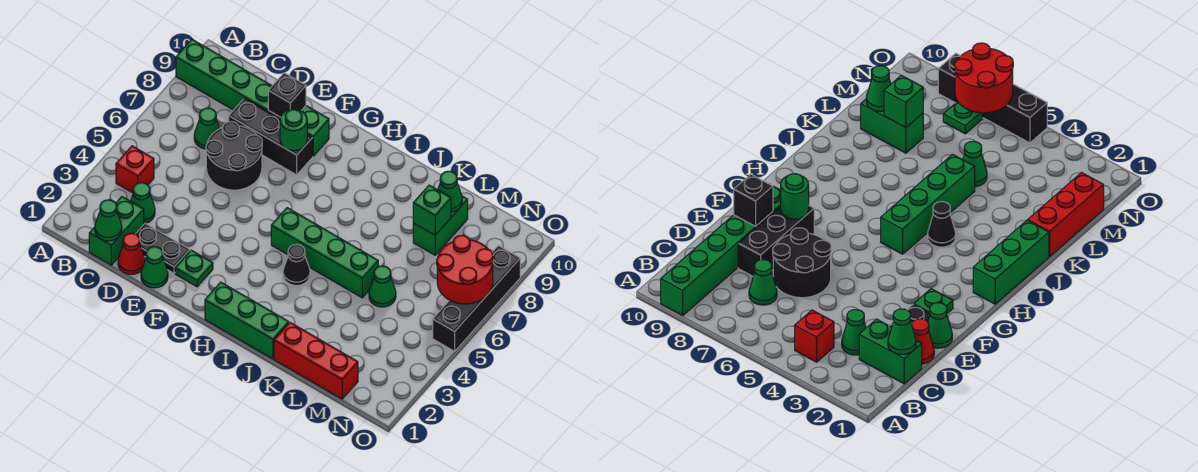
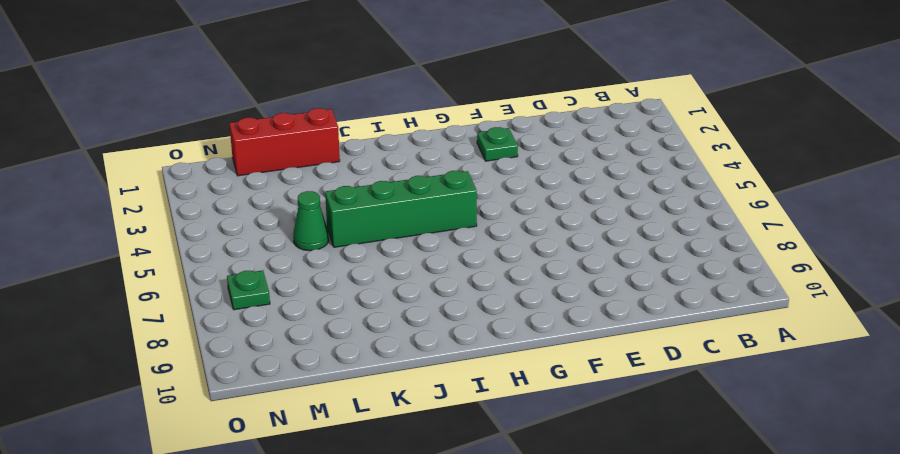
none -> green brick A9:F9 level 1
none -> red brick B4 level 1
none -> green brick C1:C2 level 1

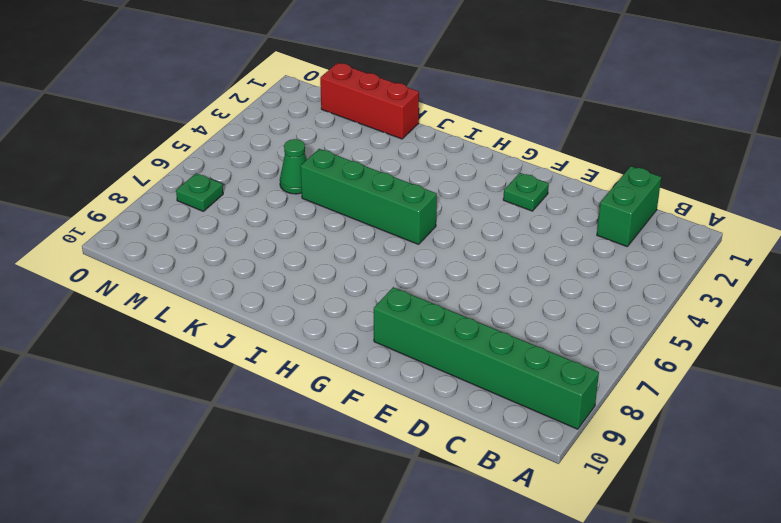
none -> red brick B4 level 1
none -> green cone C3 level 1
none -> green cone C7 level 1

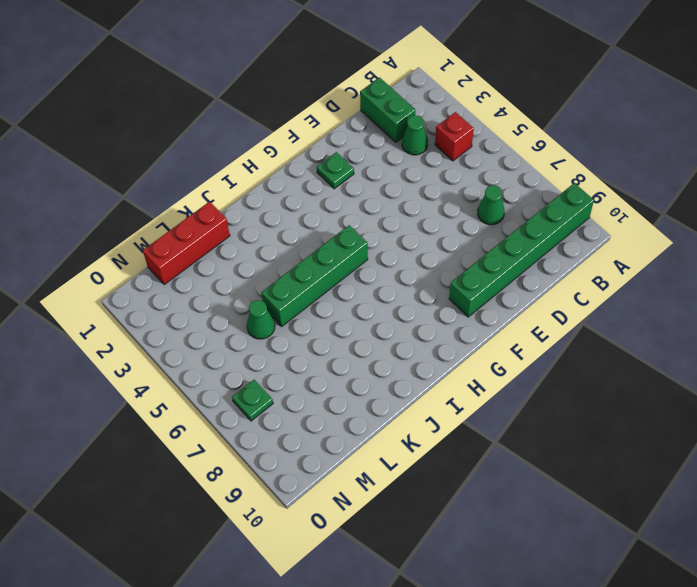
none -> red cone D1 level 1
none -> black plate D2:E2 level 1
none -> black round brick D6:E7 level 1

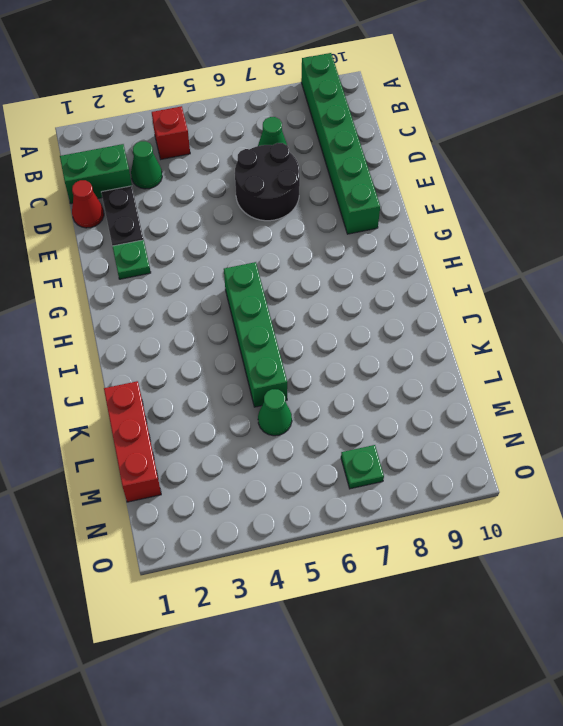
none -> black brick D8:F8 level 1
none -> green cone E1 level 1
none -> green brick H1:J1 level 1

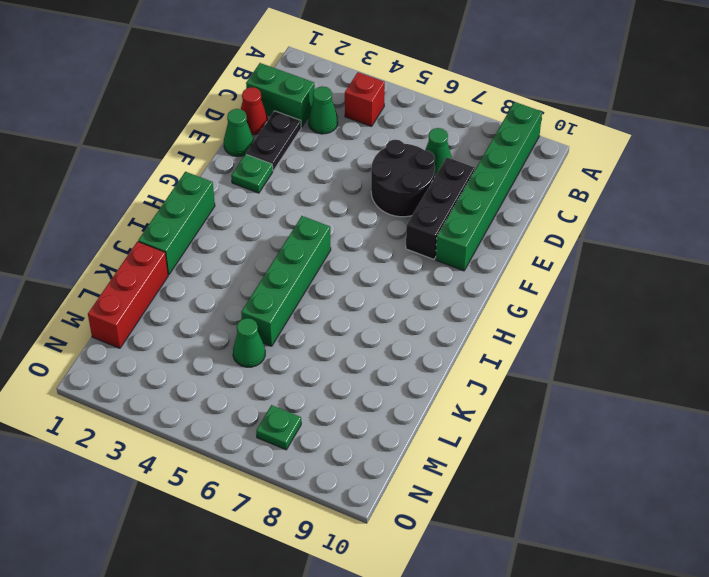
none -> black cone I4 level 1
none -> green brick L8:L9 level 1
none -> black brick O5:O8 level 1

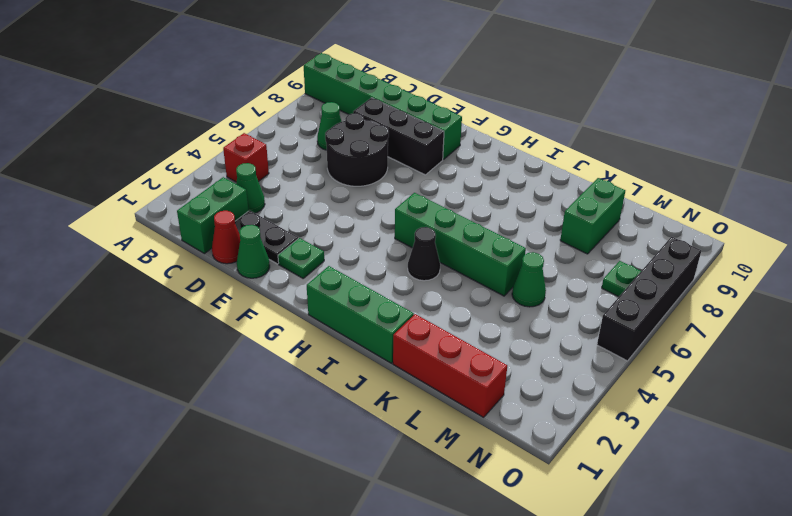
none -> green cone C1 level 2
none -> black brick E9 level 2
none -> green round brick F8 level 2

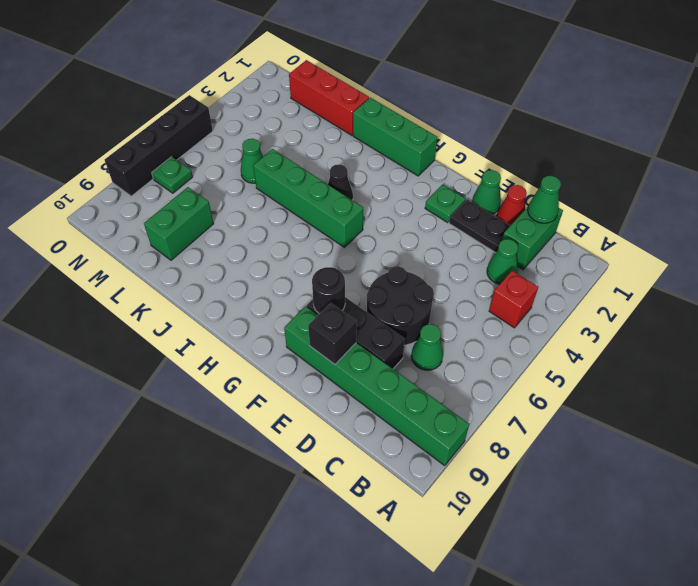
black round brick F8 level 2 -> green round brick F8 level 2
none -> green brick L8 level 2
none -> green cone L9 level 2
none -> red round brick N6:O7 level 2

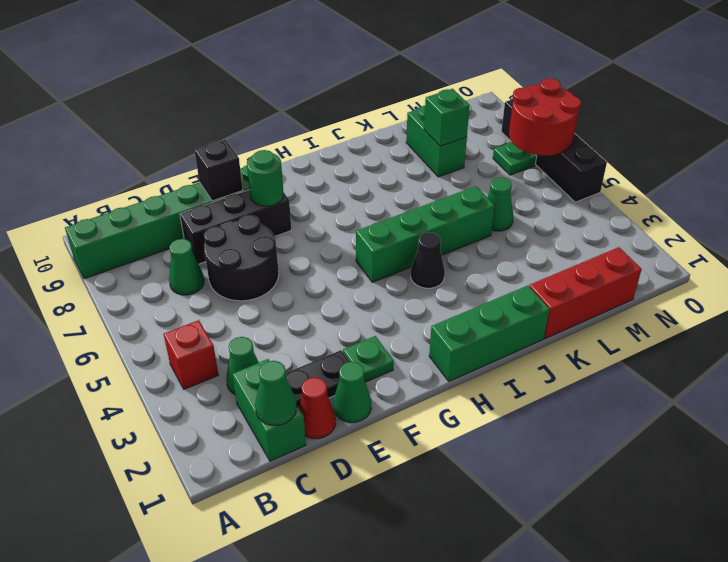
none -> green cone L9 level 2

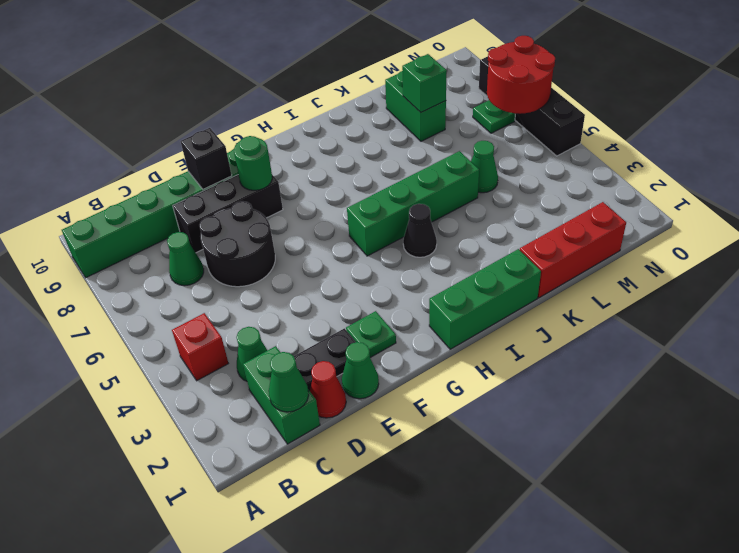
none -> green cone L9 level 2

